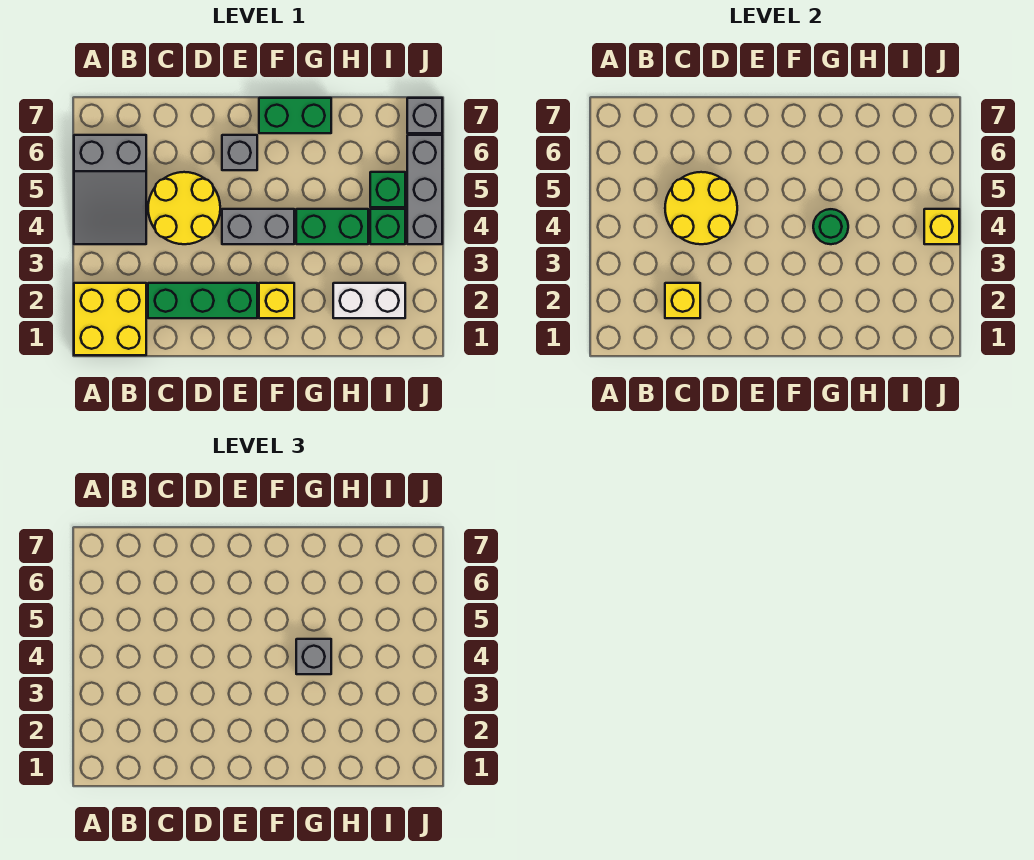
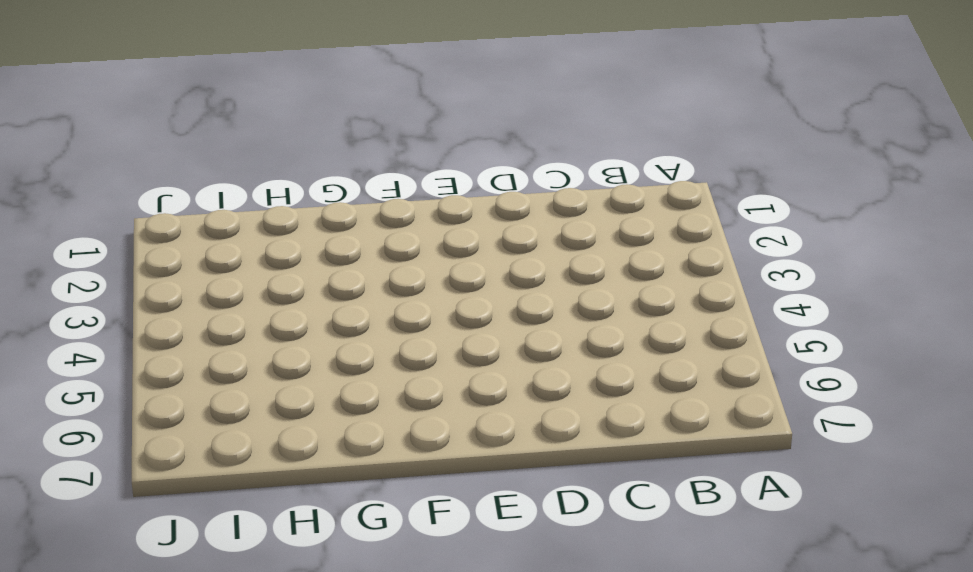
none -> yellow brick A1:B2 level 1
none -> grey slope A4:B6 level 1 top 6
none -> green brick C2:E2 level 1

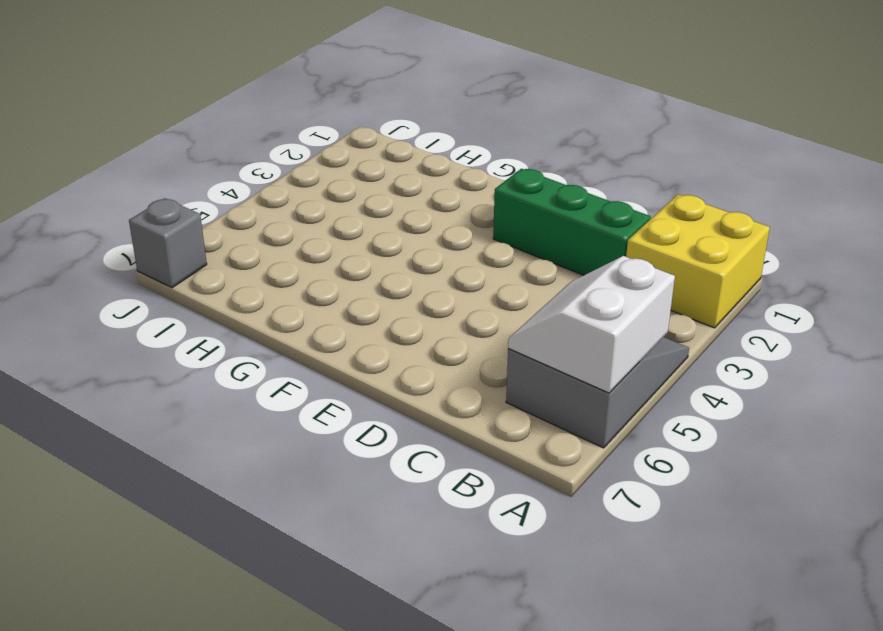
white slope A5:B6 level 2 top A -> none
none -> yellow round brick C4:D5 level 1
none -> grey brick E4:F4 level 1
none -> grey brick E6 level 1

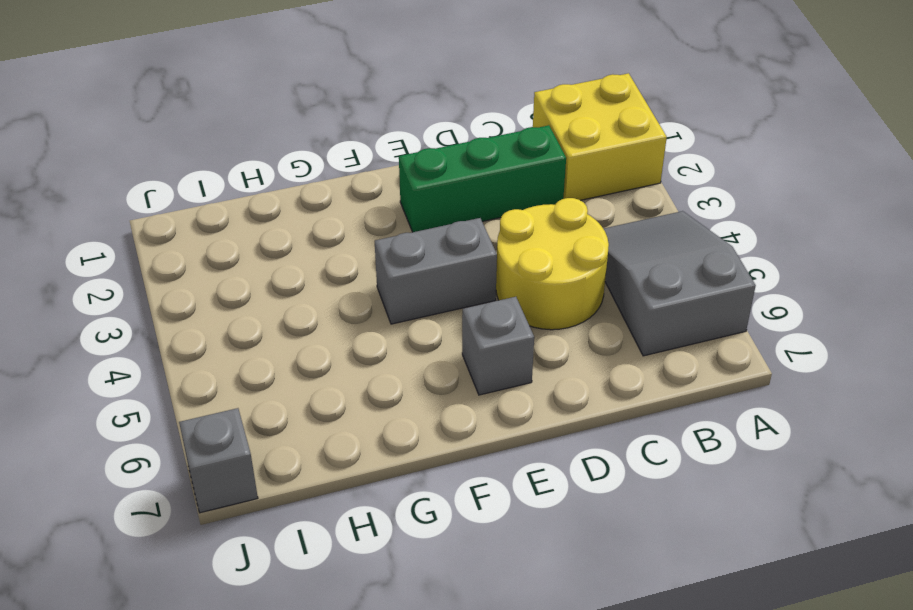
none -> yellow brick F2 level 1
none -> green brick F7:G7 level 1
none -> green brick G4:H4 level 1

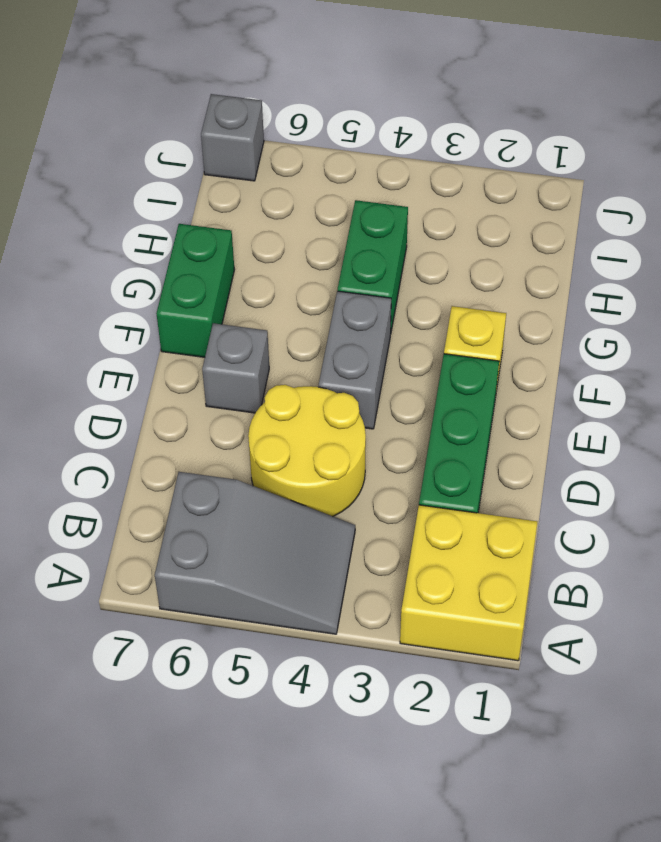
none -> white brick H2:I2 level 1
none -> green brick I4 level 1
none -> green brick I5 level 1

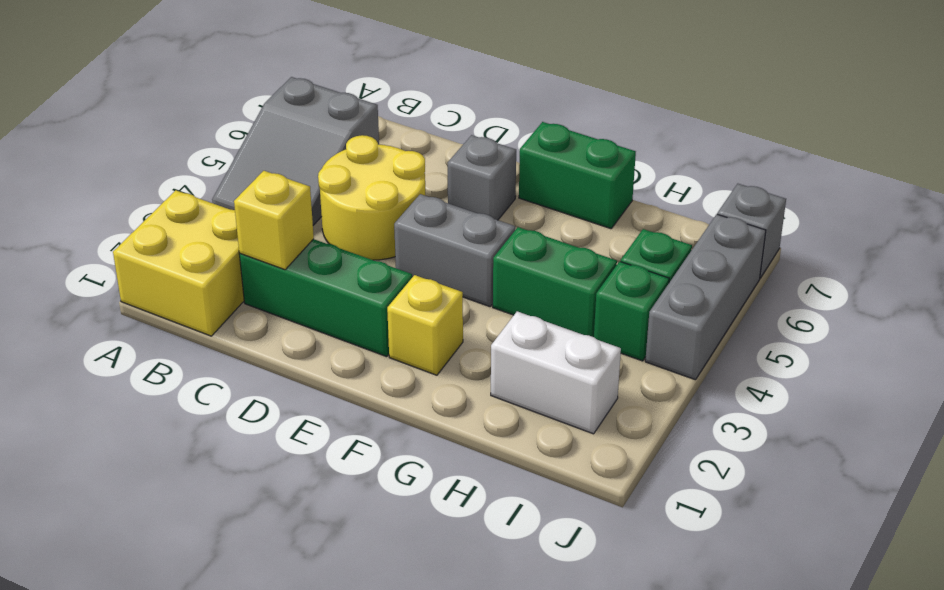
none -> yellow round brick C4:D5 level 2
none -> green round brick G4 level 2
none -> yellow brick J4 level 2

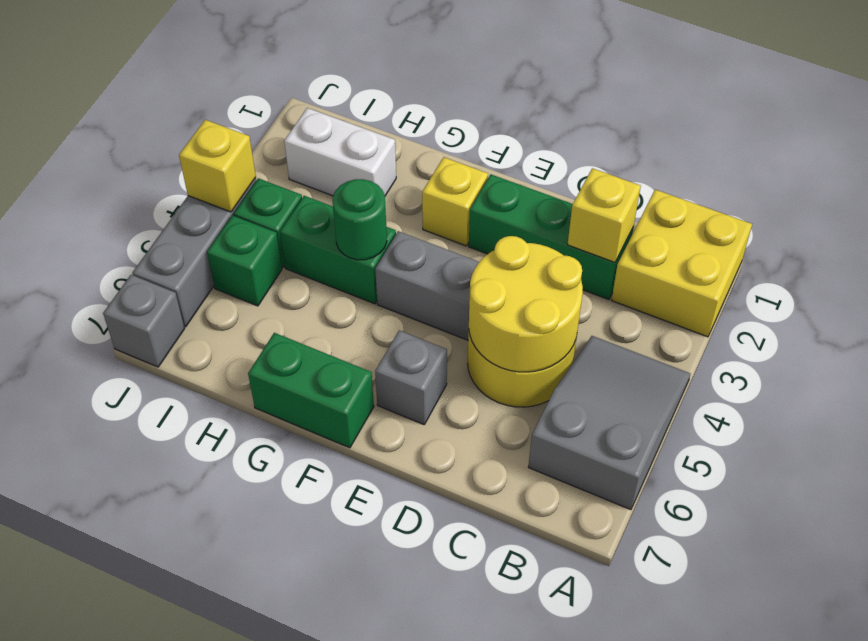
none -> grey brick G4 level 3

